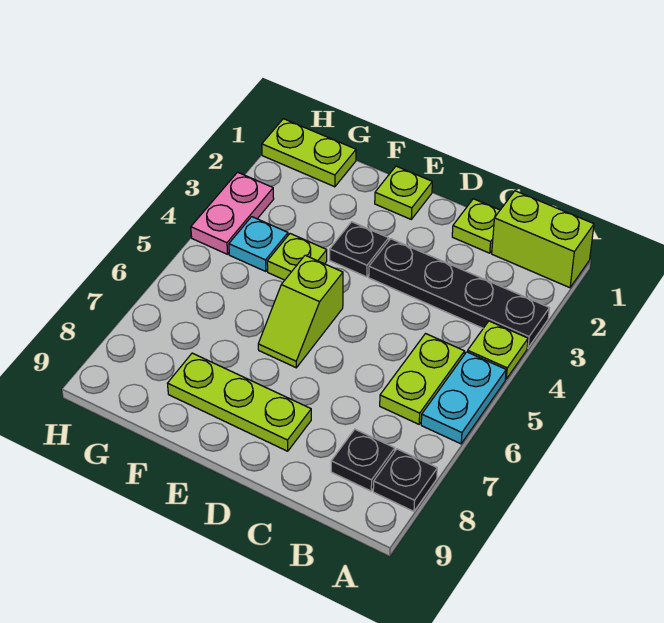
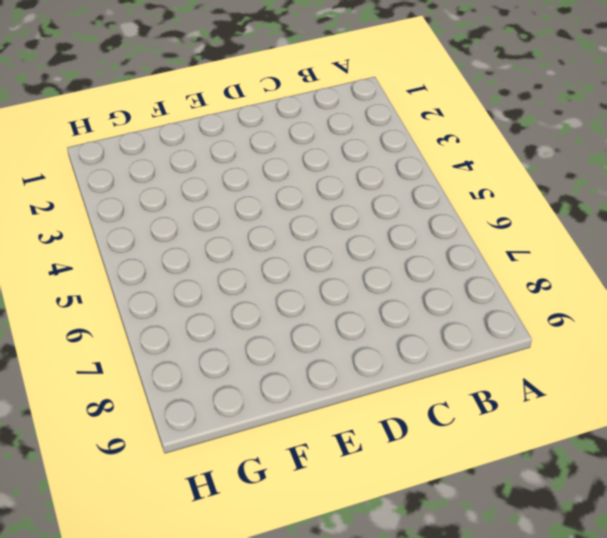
none -> lime brick A1:B1 level 1
none -> black plate A3:D3 level 1
none -> lime plate A4 level 1

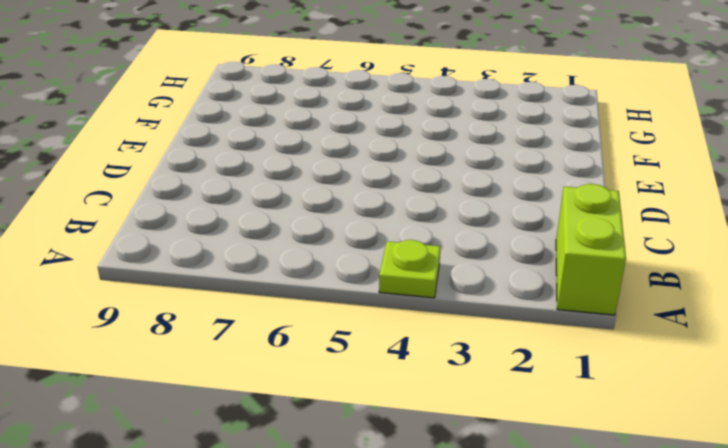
none -> black plate A3:D3 level 1
none -> cyan plate A5:A6 level 1
none -> black plate A8 level 1

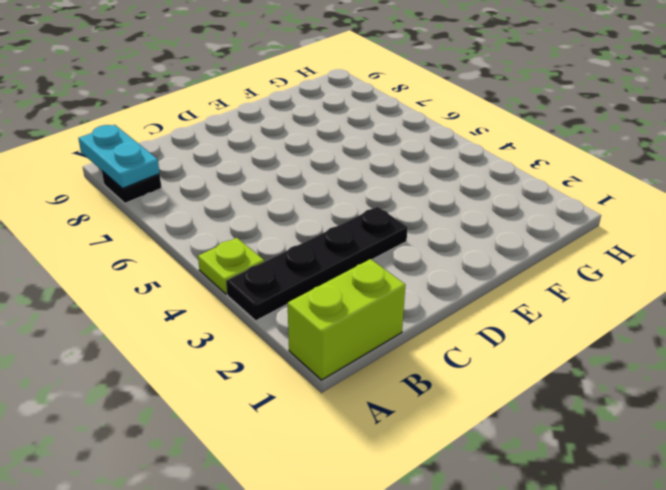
cyan plate A8:A9 level 2 -> cyan plate A5:A6 level 1
none -> lime plate B5:B6 level 1
none -> black plate B8 level 1
none -> lime plate C1 level 1

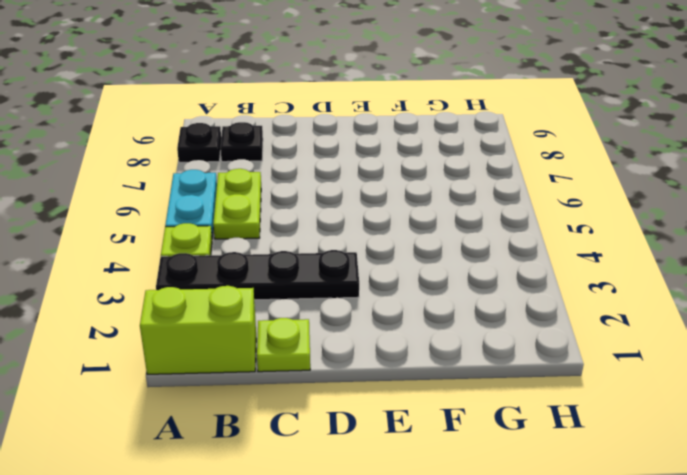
none -> lime plate D8:F8 level 1
none -> lime plate E1 level 1
none -> black plate E3 level 1

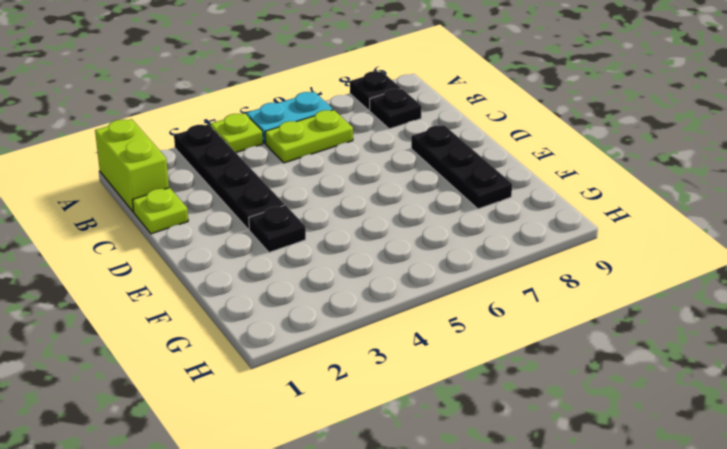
black plate D8:F8 level 1 -> lime plate D8:F8 level 1
none -> lime plate E1 level 1
none -> lime slope E5:E6 level 1 top 5
none -> lime plate F4 level 1

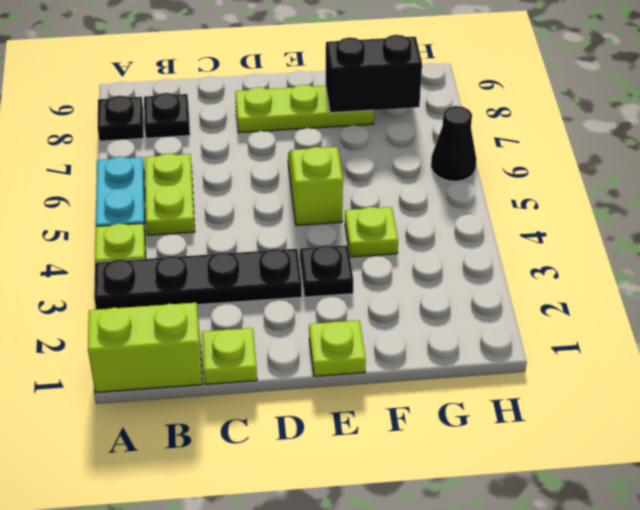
black brick F8:G8 level 2 -> none
black cone H6 level 1 -> none
none -> lime plate G1:H1 level 1
none -> cyan plate G4 level 1
none -> pink plate H3:H4 level 1

